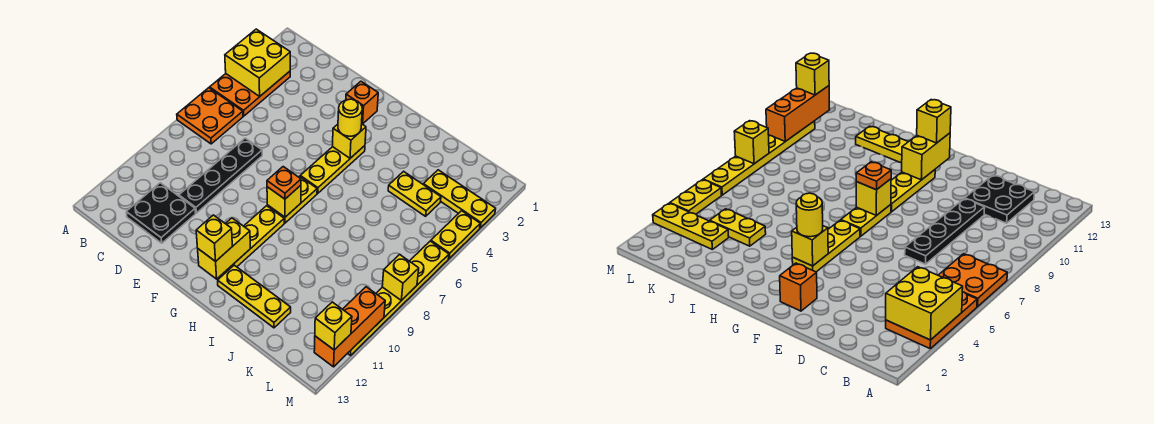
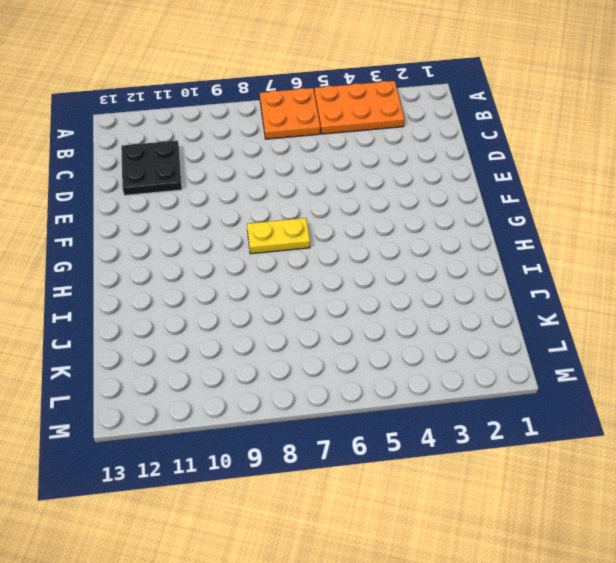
none -> black plate D7:D10 level 1
none -> orange brick F2 level 1
none -> yellow plate G4:G6 level 1

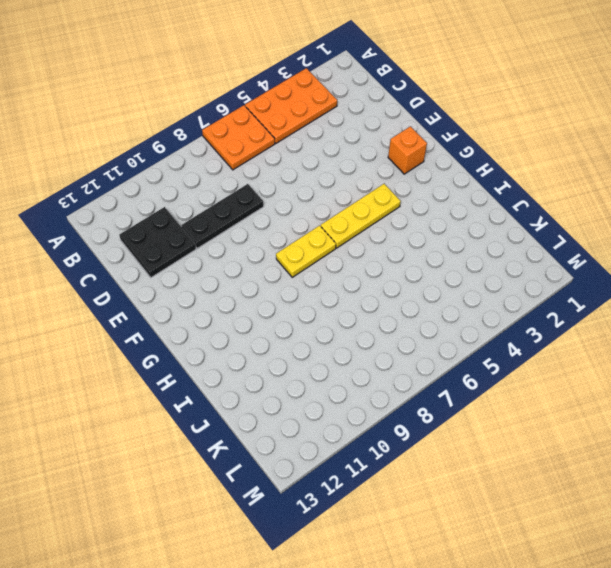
black plate D8:D10 level 1 -> black plate D7:D10 level 1
none -> yellow plate G9:G11 level 1
none -> yellow plate H12:J12 level 1
none -> yellow plate J4:K4 level 1

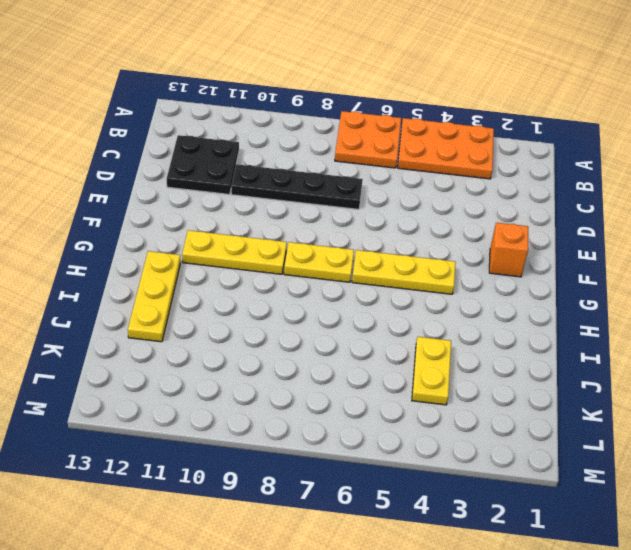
none -> yellow plate K3:M3 level 1
none -> yellow plate M4:M5 level 1
none -> yellow plate M6:M11 level 1

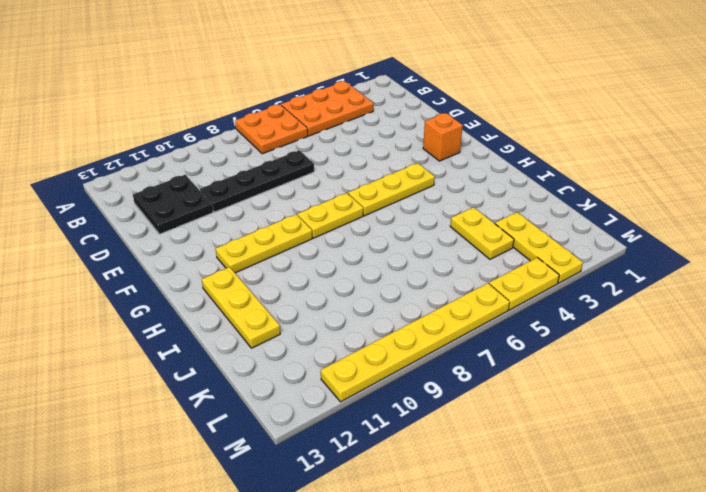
none -> yellow brick A3:B4 level 2
none -> yellow brick G4 level 2
none -> yellow brick G8 level 2

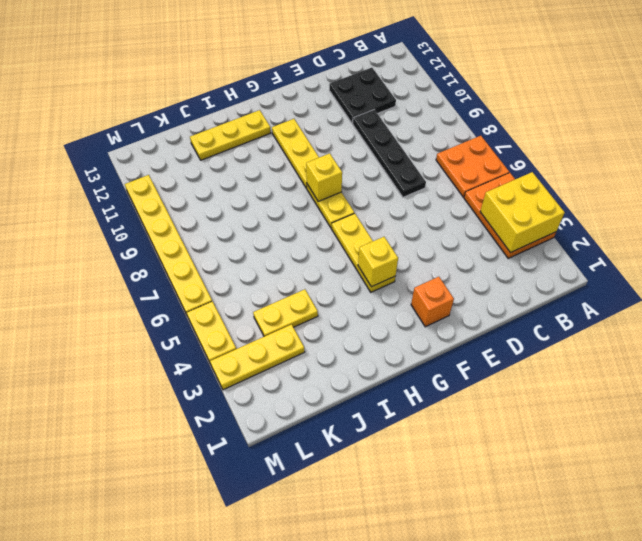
none -> yellow brick G11:G12 level 2
none -> yellow brick M8 level 2
none -> orange brick M10:M12 level 2

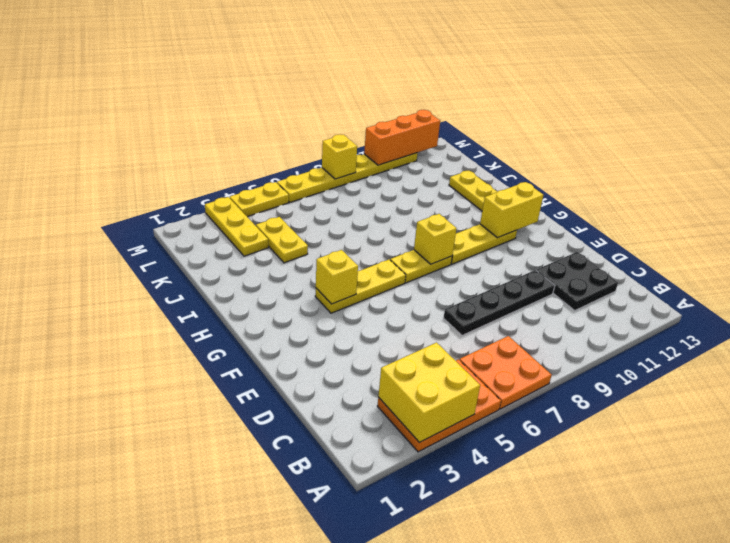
none -> orange brick F2 level 1
none -> yellow round brick G4 level 3
none -> orange plate G8 level 3

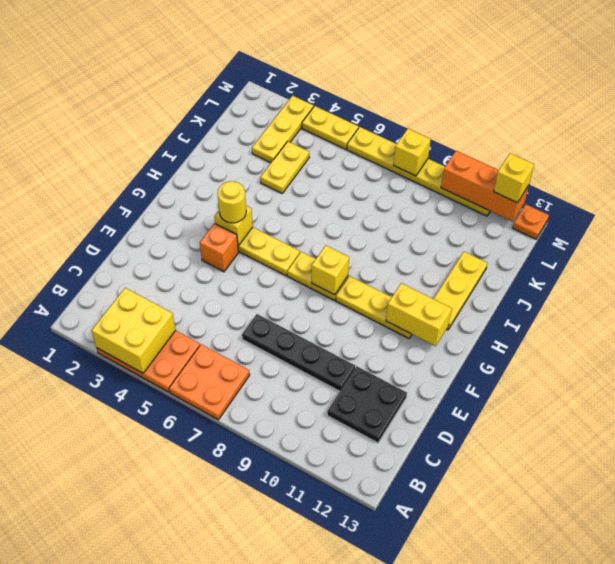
orange brick F4 level 1 -> orange brick F2 level 1
orange plate M13 level 1 -> orange plate G8 level 3
none -> yellow brick G12 level 3

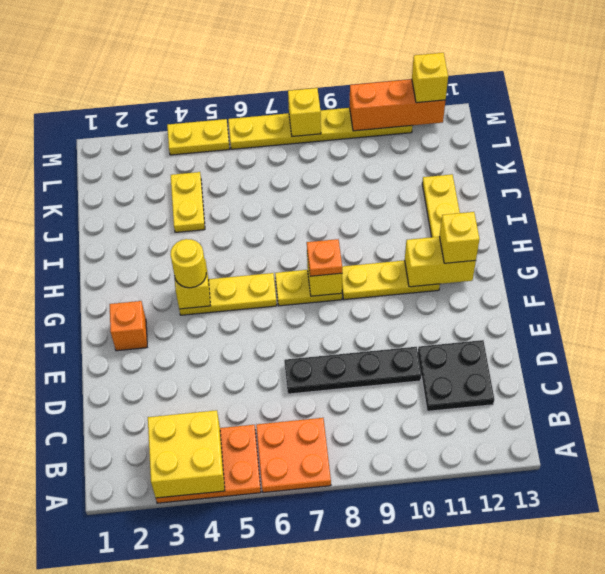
none -> yellow plate K3:M3 level 1

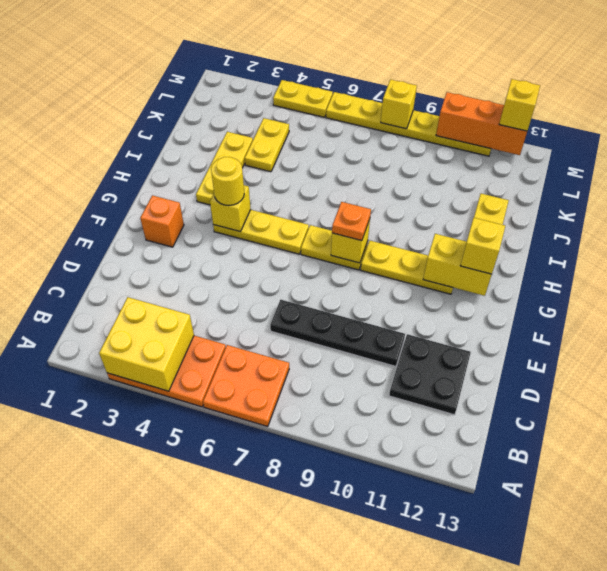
yellow plate H3:J3 level 1 -> yellow plate K3:M3 level 1

